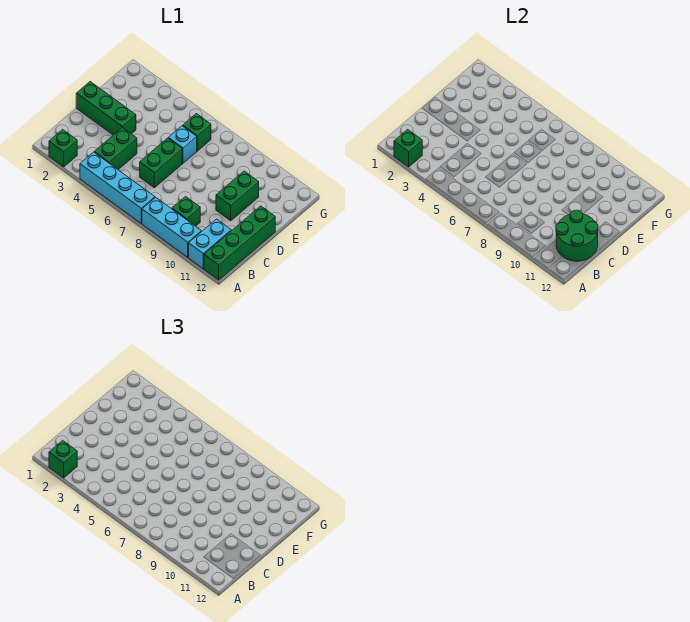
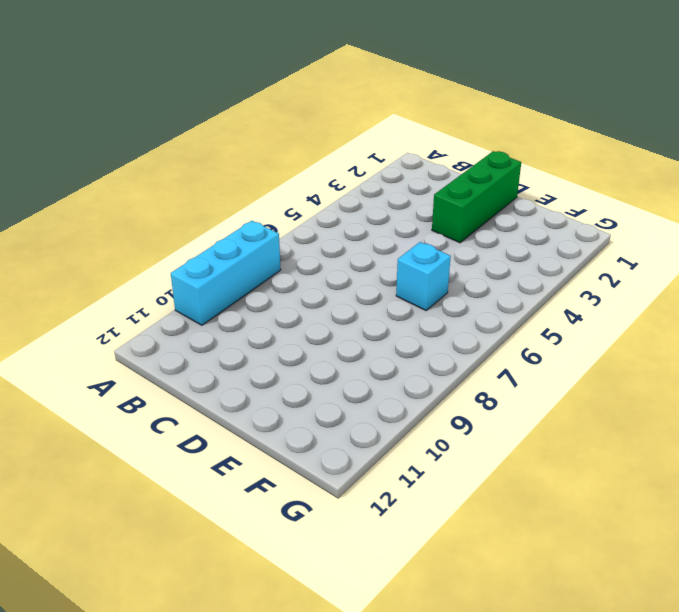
none -> green brick A2 level 1
none -> cyan brick A4:A7 level 1
none -> cyan brick A11:B11 level 1

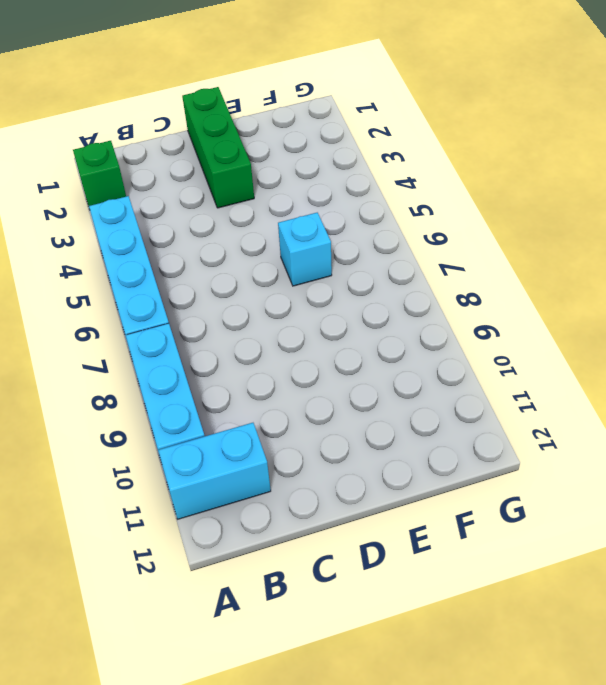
none -> green brick A12:D12 level 1
none -> green brick B4:C4 level 1
none -> green brick B9 level 1

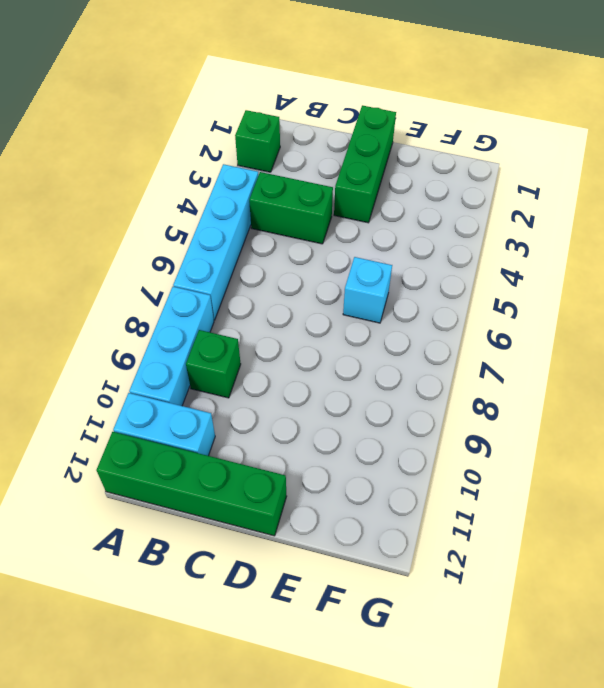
none -> green brick C6:D6 level 1
none -> green brick D10:E10 level 1
none -> green brick F6 level 1

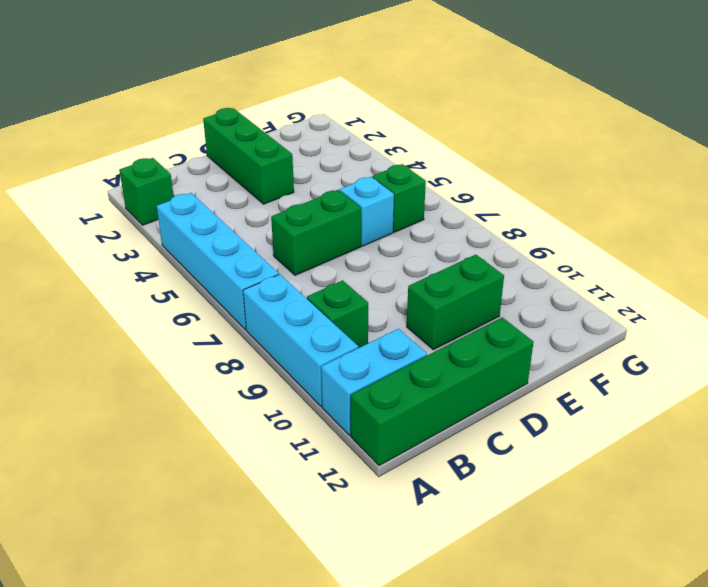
none -> green brick B4:C4 level 1
none -> green brick A2 level 2
none -> green round brick B11:C12 level 2

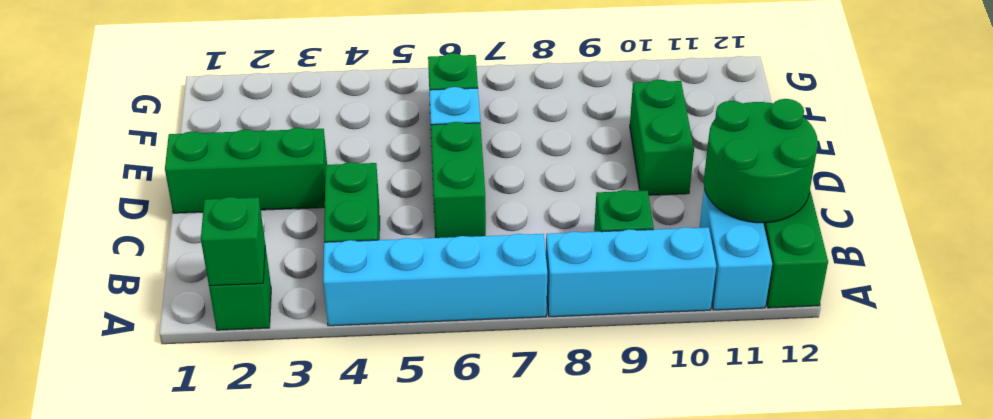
none -> green brick A2 level 3

